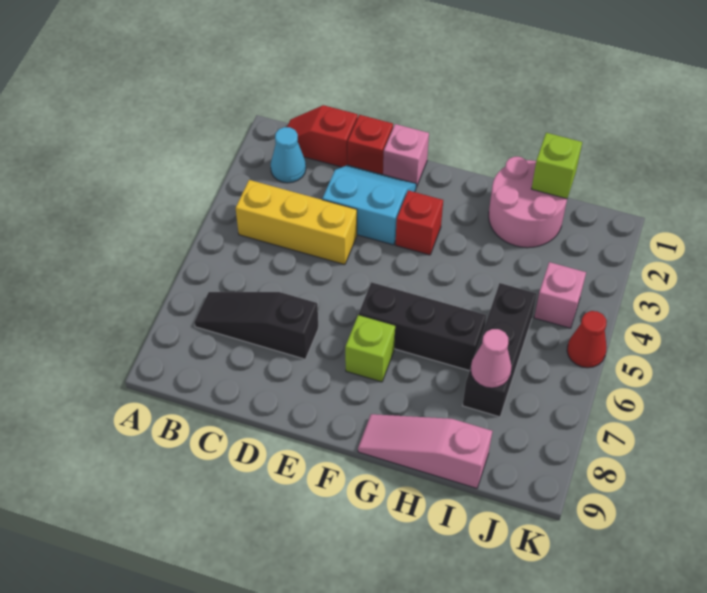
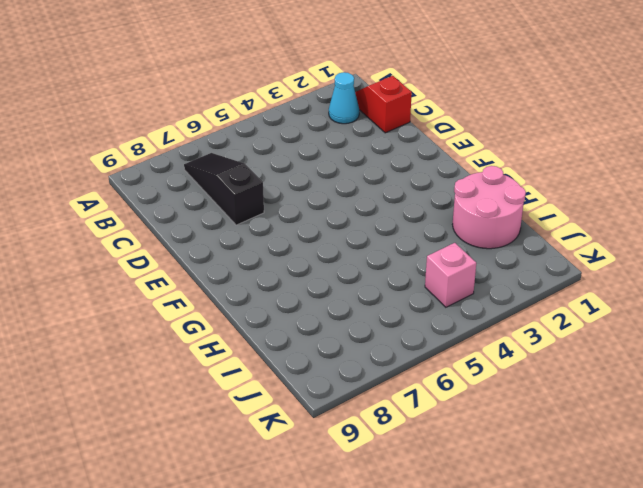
none -> yellow brick B4:D4 level 1
none -> red brick D1 level 1
none -> cyan slope D2:E3 level 1 top 3

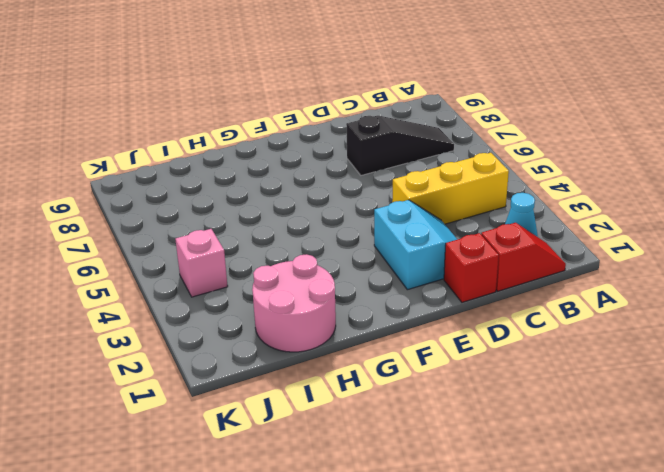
cyan slope D2:E3 level 1 top E -> cyan slope D2:E3 level 1 top 3
none -> pink brick E1 level 1
none -> red brick F3 level 1
none -> black brick F6:H6 level 1

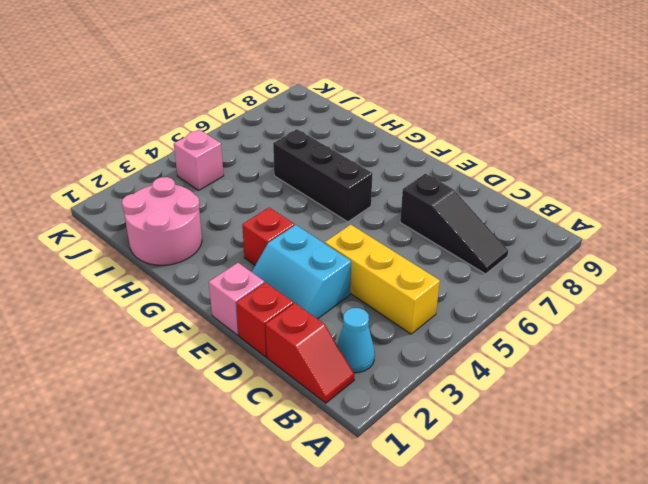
none -> lime brick F7 level 1
none -> pink slope G9:I9 level 1 top I
none -> black brick I5:I7 level 1

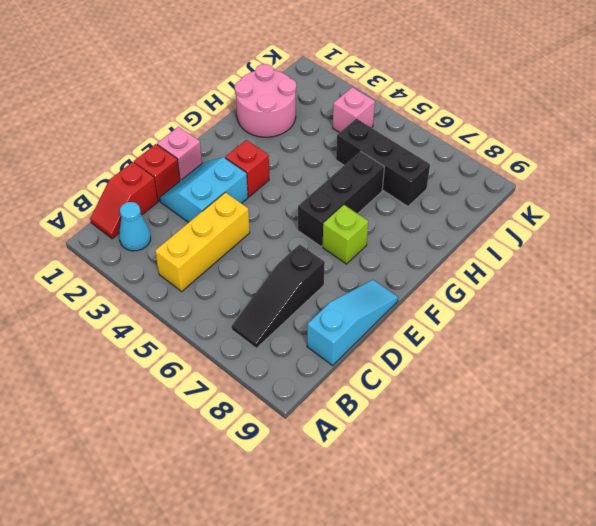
cyan slope C9:E9 level 1 top C -> none
none -> pink slope G9:I9 level 1 top I
none -> red cone K5 level 1
none -> lime brick I1 level 2

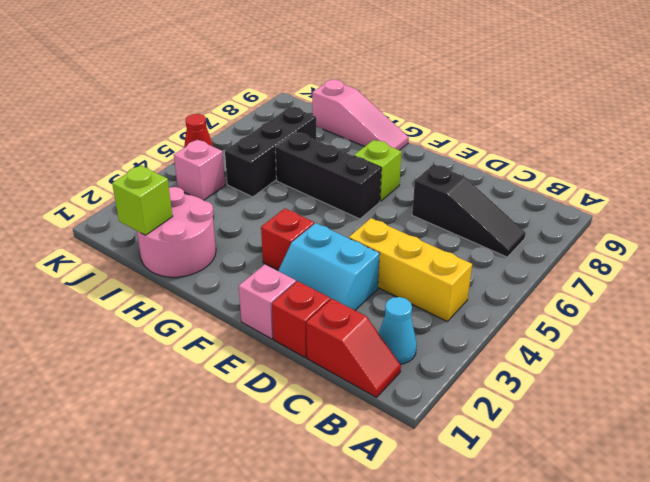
none -> pink cone I7 level 2

